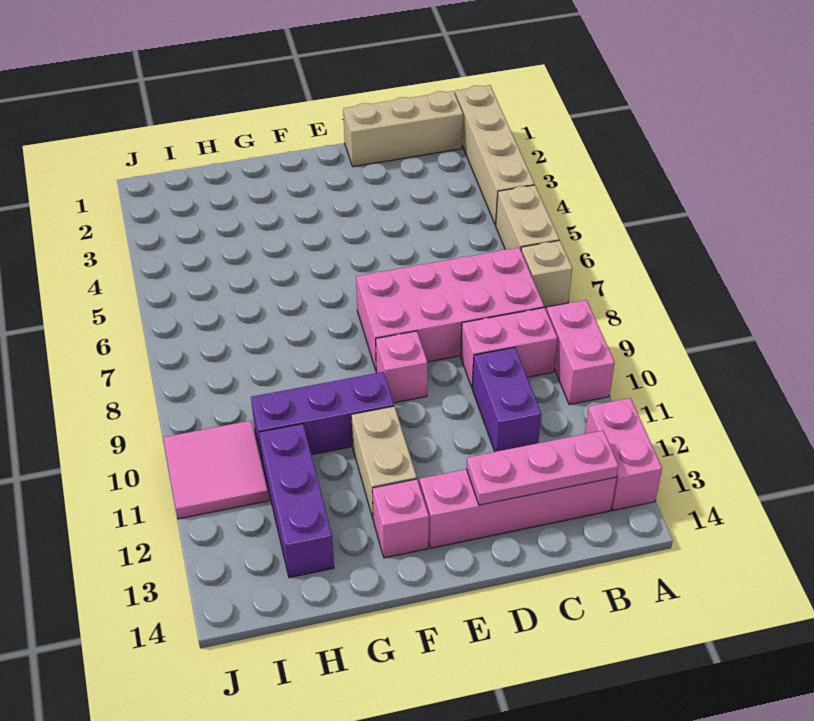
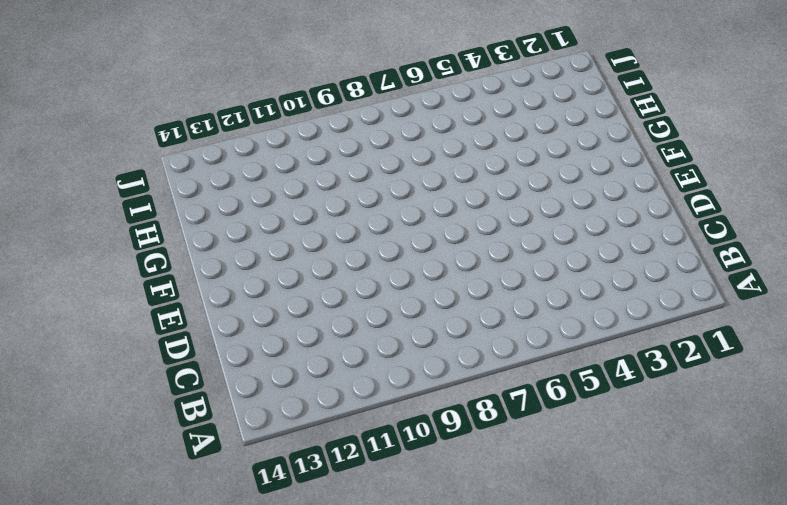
none -> tan brick A1:A4 level 1
none -> tan brick A5:A6 level 1
none -> tan brick A7 level 1

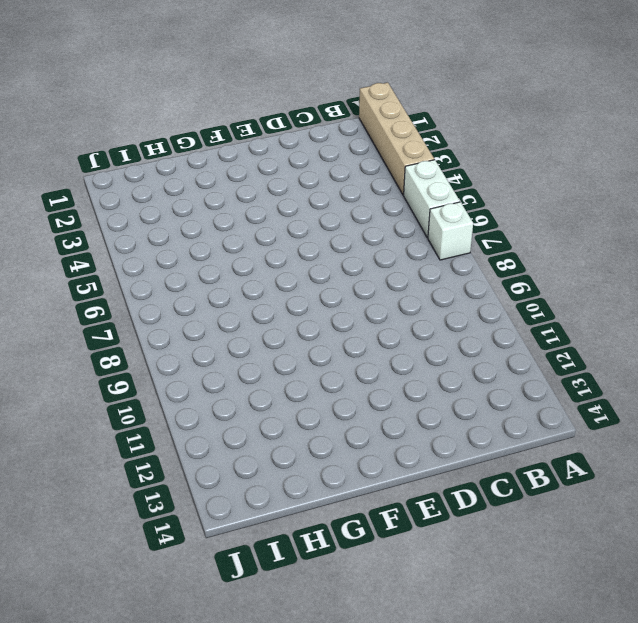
white brick A5:A6 level 1 -> tan brick A5:A6 level 1
white brick A7 level 1 -> tan brick A7 level 1
none -> pink brick A9:A10 level 1
none -> pink brick A12:A13 level 1
none -> tan brick B1:D1 level 1

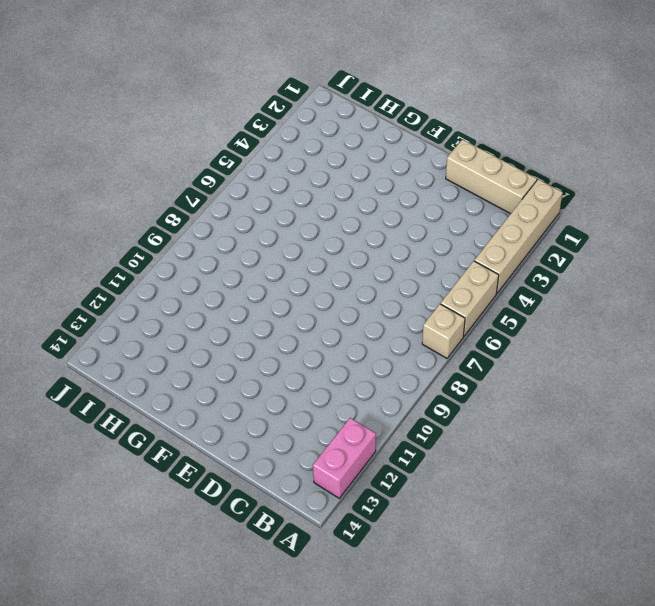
none -> pink brick A9:A10 level 1
none -> pink brick B7:E8 level 1
none -> pink brick B9:C9 level 1

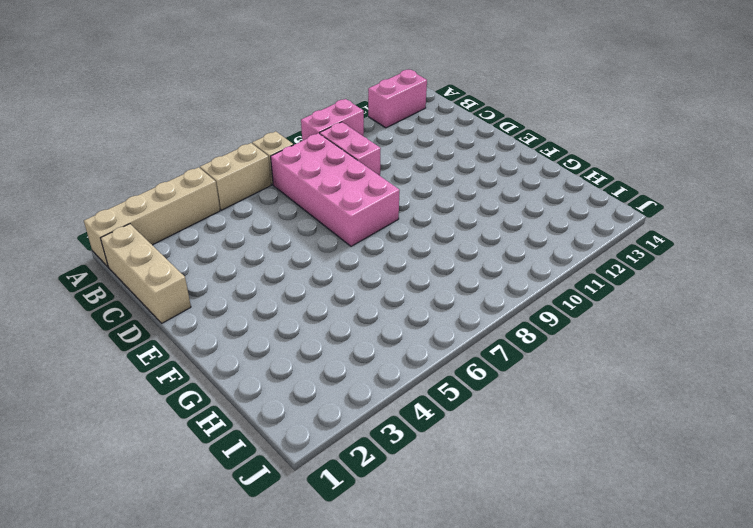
none -> pink brick B13:E13 level 1
none -> purple brick C10:C11 level 1
none -> pink brick E9 level 1

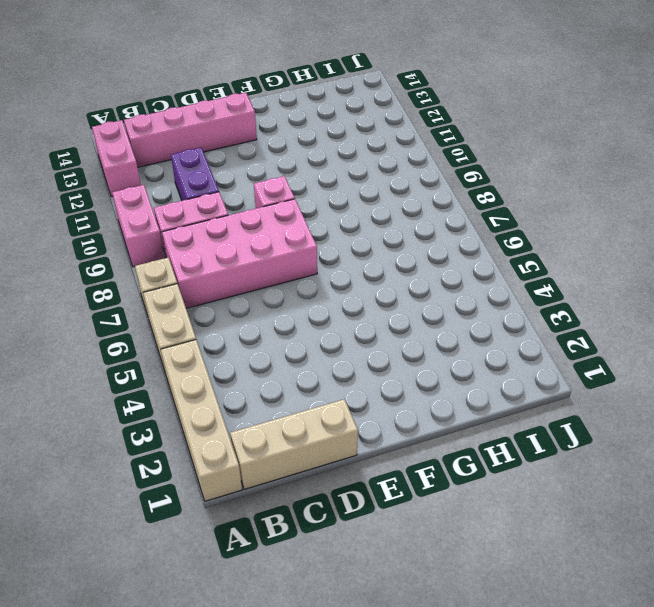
none -> purple brick F10:H10 level 1
none -> tan brick F11:F12 level 1
none -> pink brick F13 level 1

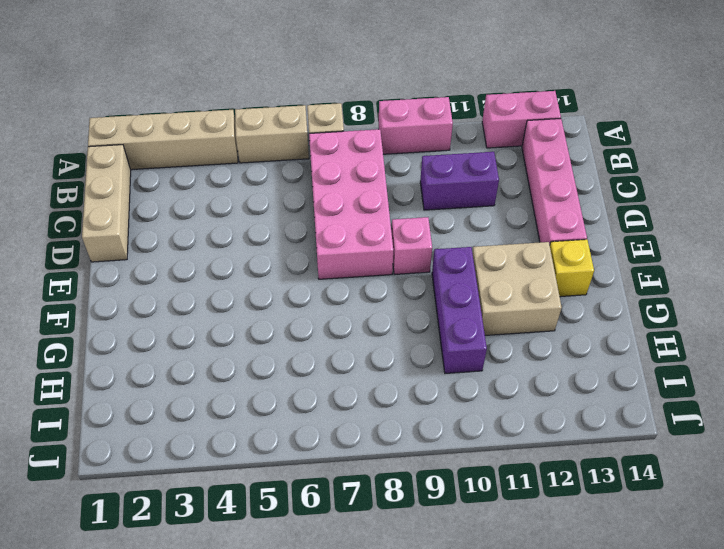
tan brick F11:G12 level 1 -> tan brick F11:F12 level 1
yellow brick F13 level 1 -> pink brick F13 level 1
none -> pink brick B9:C9 level 1
none -> purple brick H11:H13 level 1
none -> pink tile I10:J11 level 1

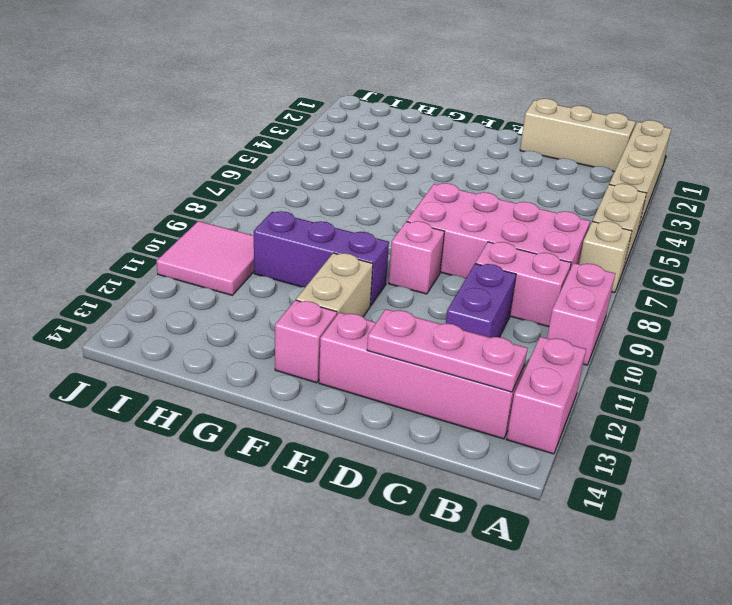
none -> purple brick H11:H13 level 1

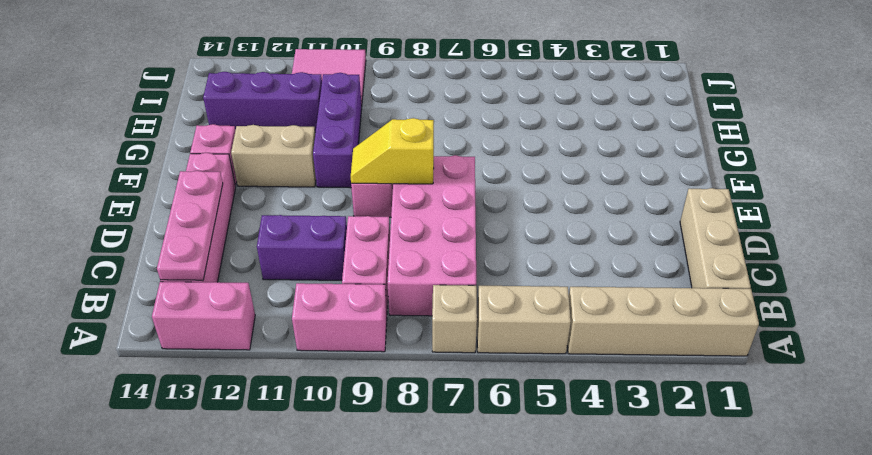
yellow slope E8:E9 level 2 top 8 -> none

